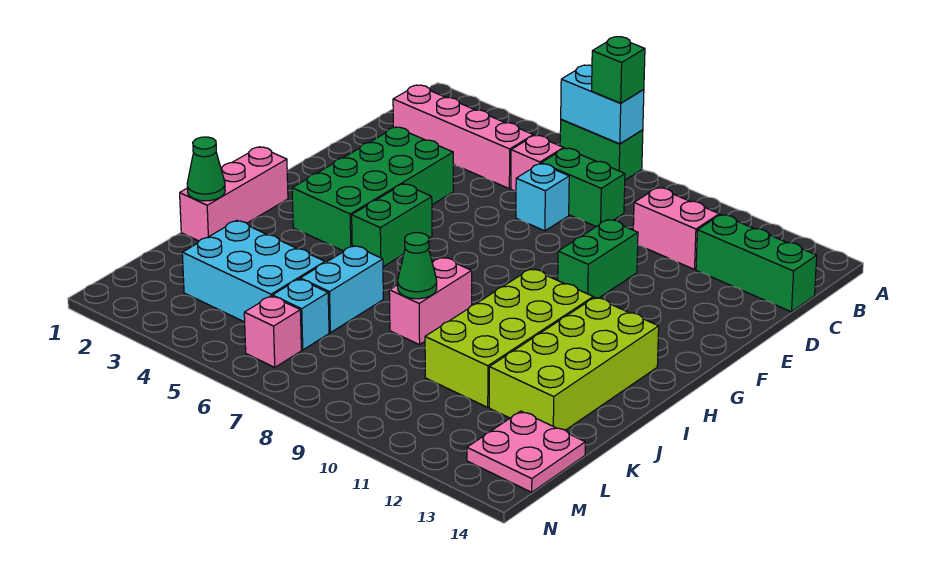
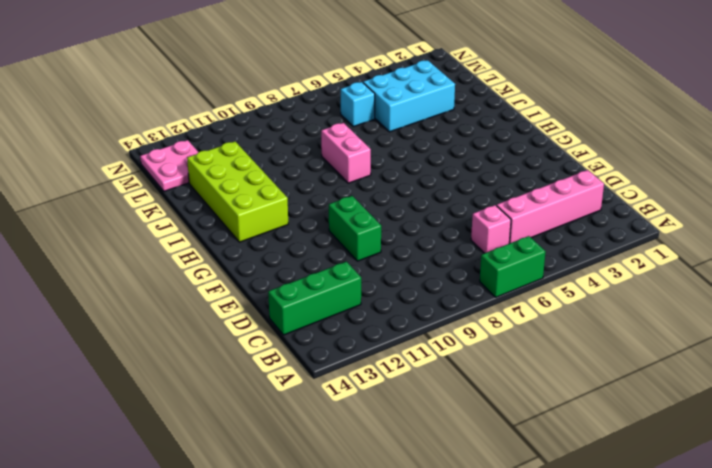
none -> green brick C7:C8 level 1
none -> pink brick C10:C11 level 1
none -> cyan brick D7 level 1

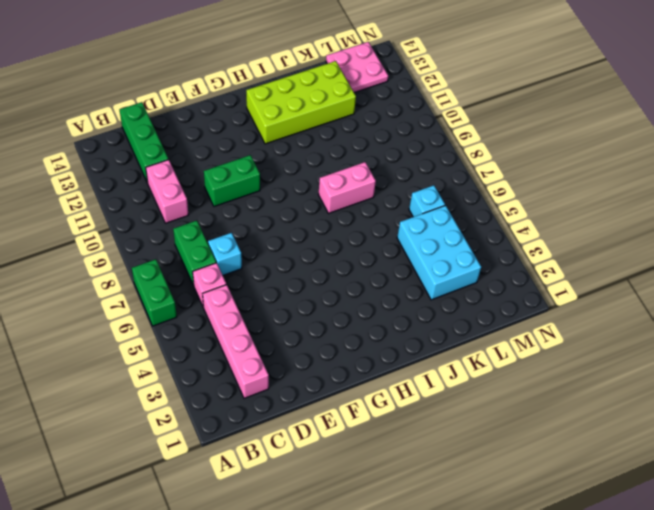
none -> green brick E3:H4 level 1
none -> green brick G5:H5 level 1
none -> pink brick H1:J1 level 1

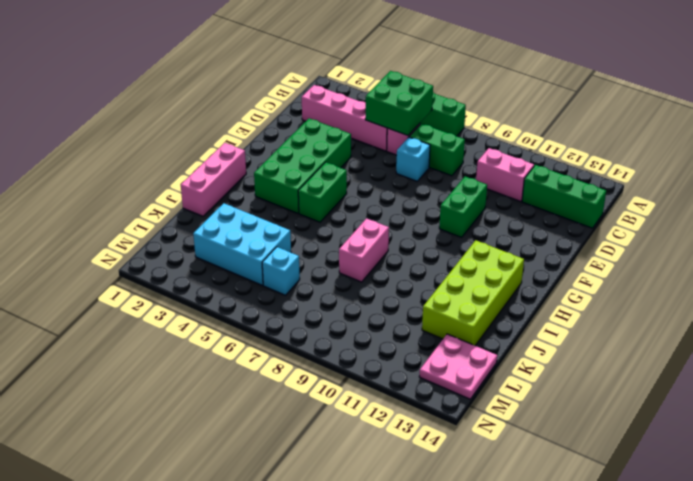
green brick B5:C6 level 2 -> none
none -> lime brick H10:K11 level 1
none -> cyan brick J6:K6 level 1
none -> pink brick M6 level 1

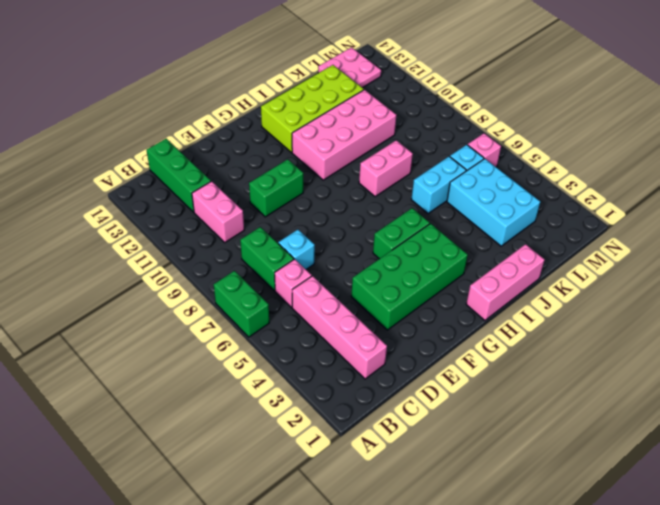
pink brick H10:K11 level 1 -> lime brick H10:K11 level 1
none -> cyan brick A6:A7 level 2
none -> green cone J1 level 2
none -> green cone J8 level 2

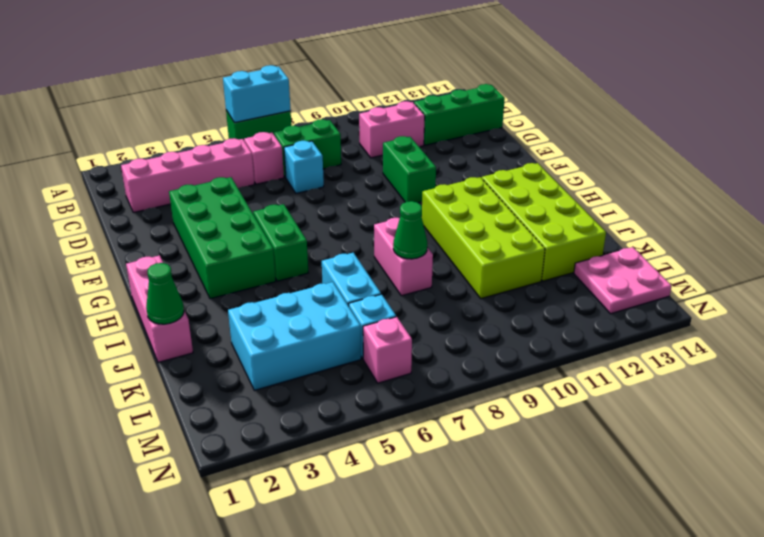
none -> green brick A7 level 3

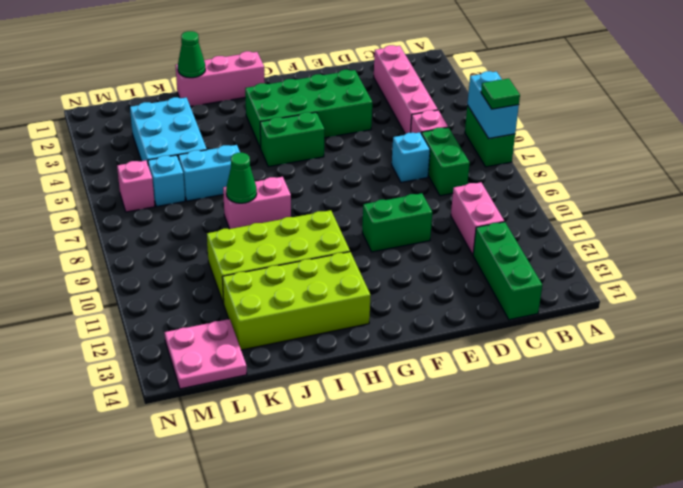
green tile A7 level 3 -> green brick A7 level 3

